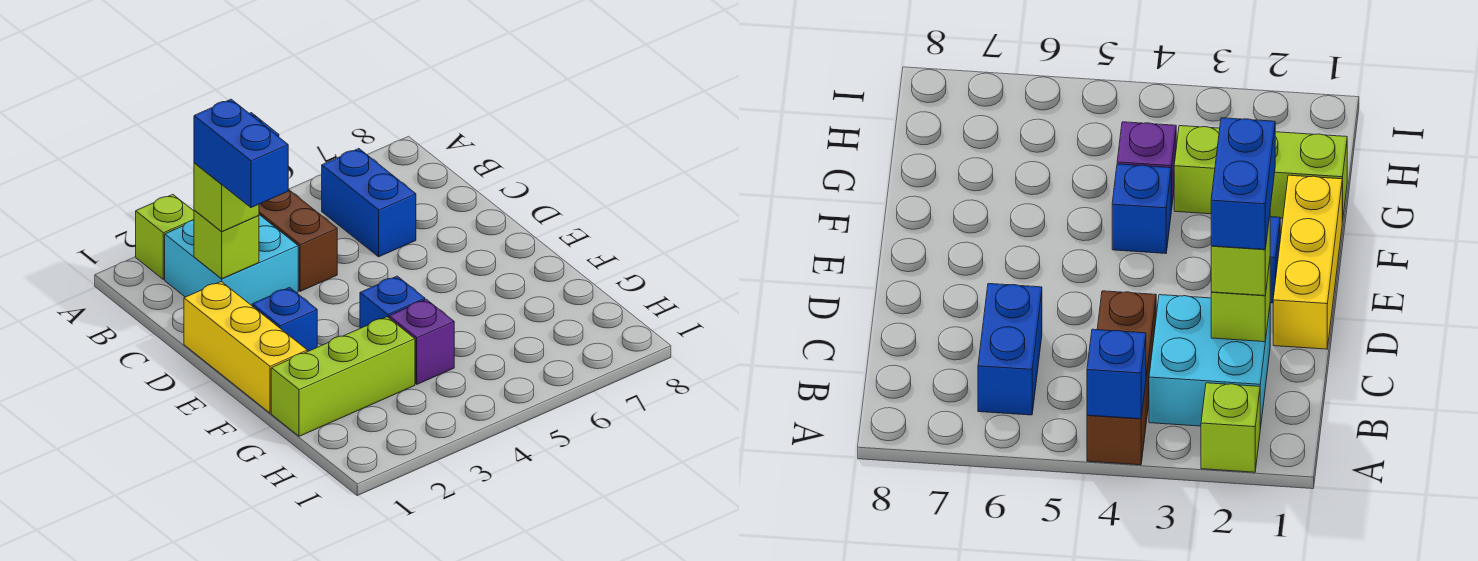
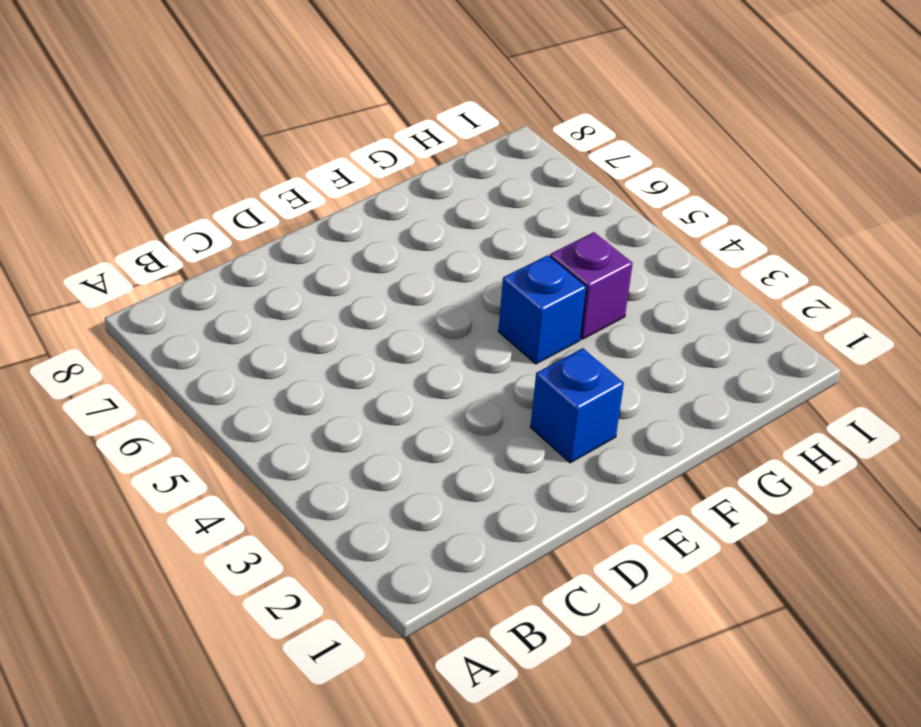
none -> lime brick A2 level 1
none -> brown brick A4:C4 level 1
none -> cyan brick B2:C3 level 1

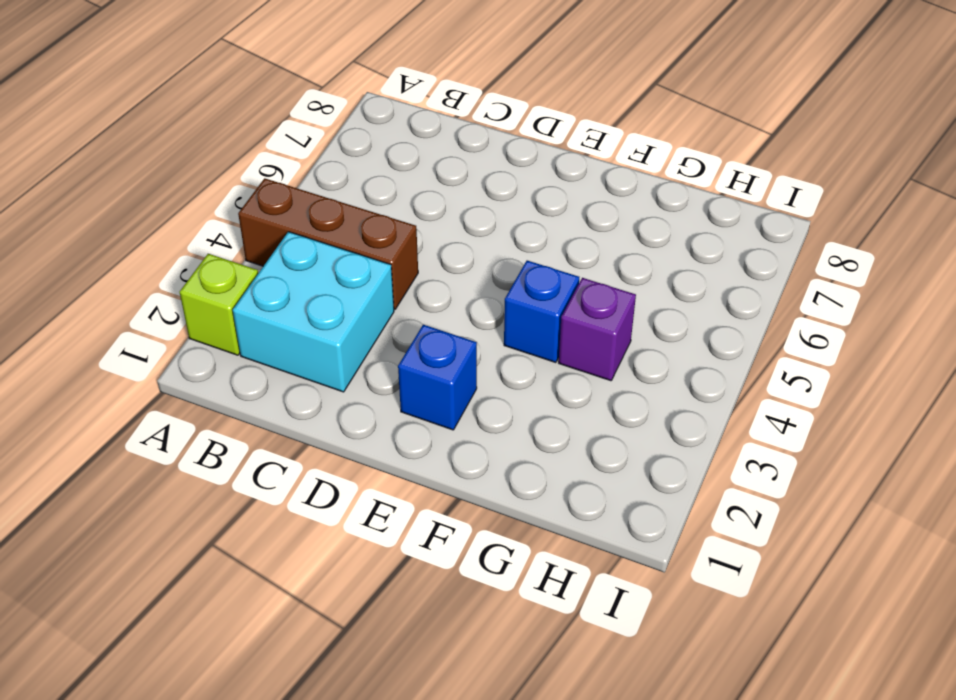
none -> blue brick B6:C6 level 1
none -> yellow brick D1:F1 level 1
none -> lime brick G1:G3 level 1

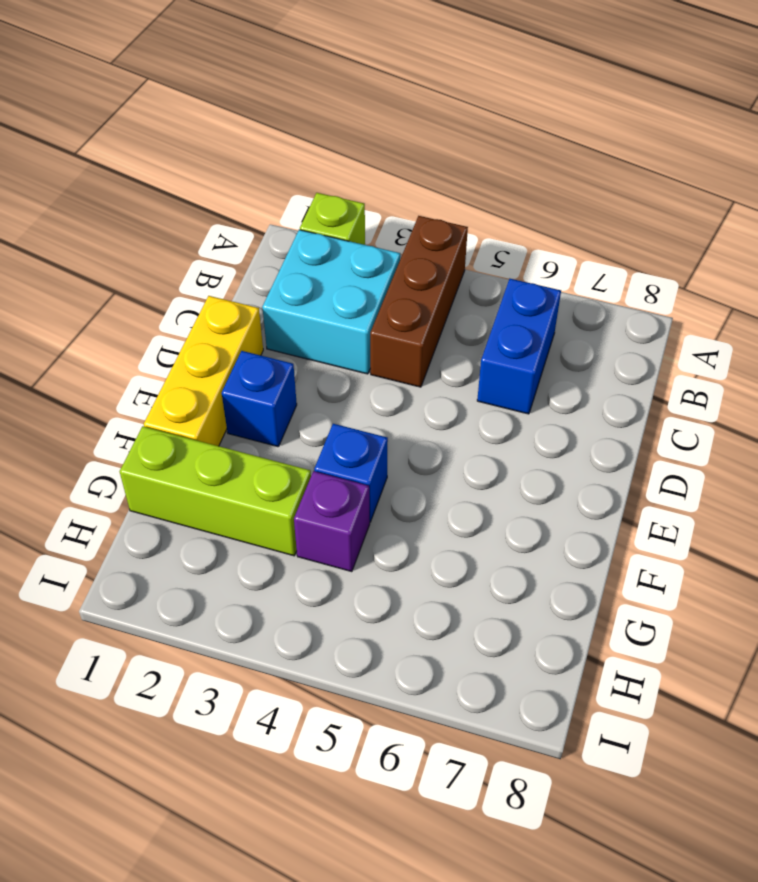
none -> blue brick A4 level 2
none -> lime brick C2 level 2
none -> lime brick C2 level 3

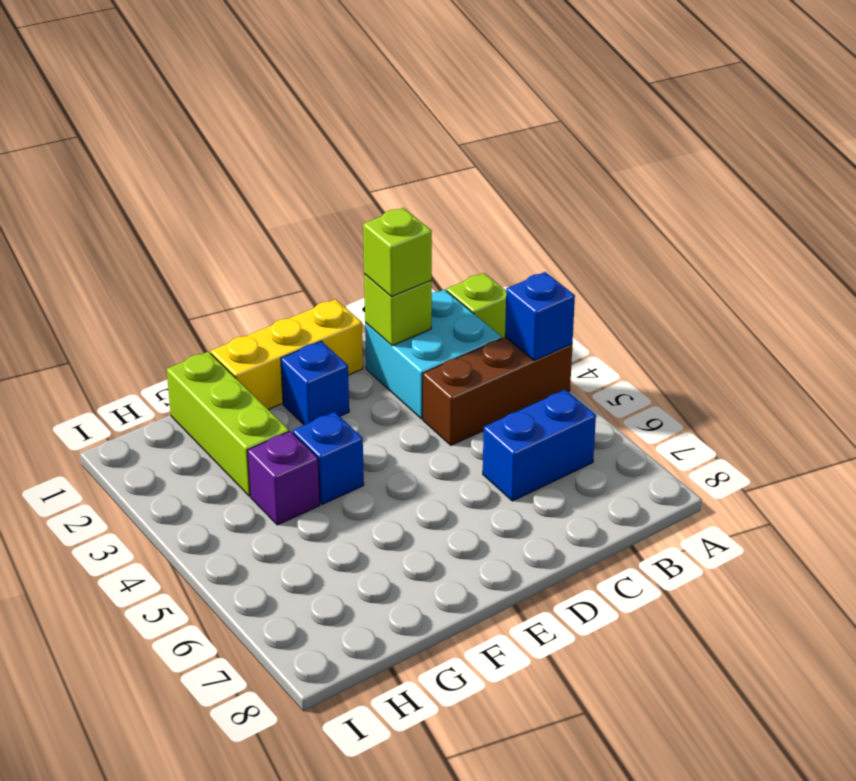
none -> blue brick C2:D2 level 4

